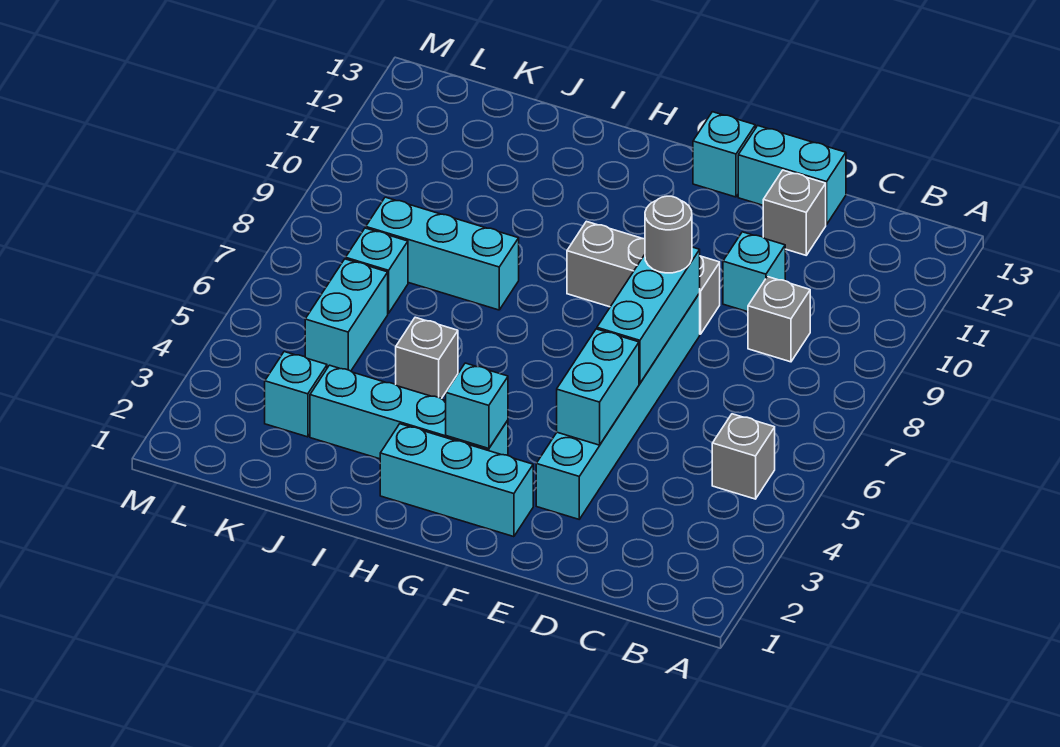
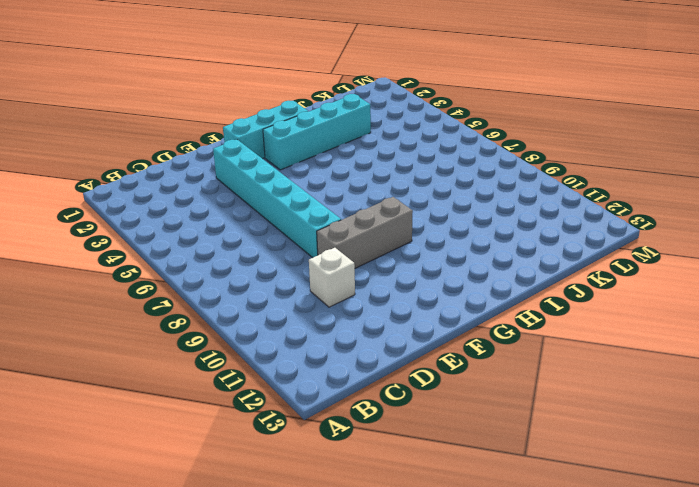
white brick D10 level 1 -> cyan brick D10 level 1
none -> grey brick B5 level 1
none -> grey brick C9 level 1
none -> grey brick D12 level 1

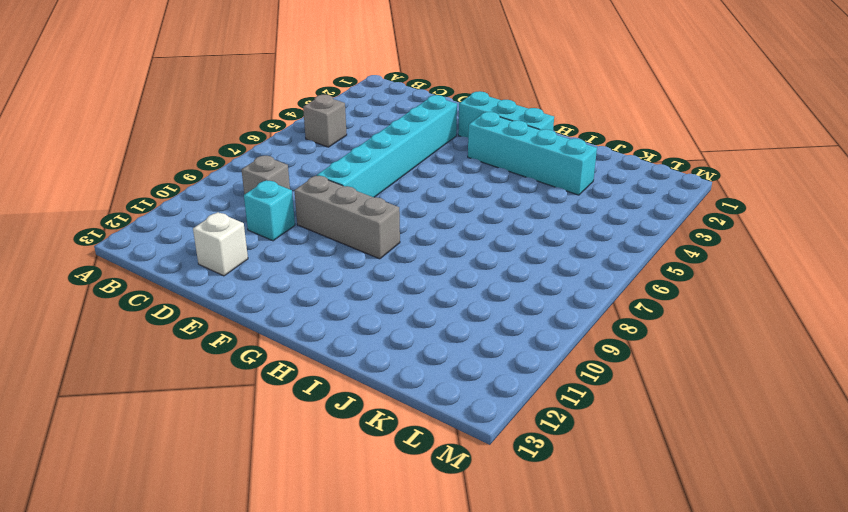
white brick D12 level 1 -> grey brick D12 level 1
none -> cyan brick D13:E13 level 1
none -> cyan brick F13 level 1
none -> grey brick I5 level 1

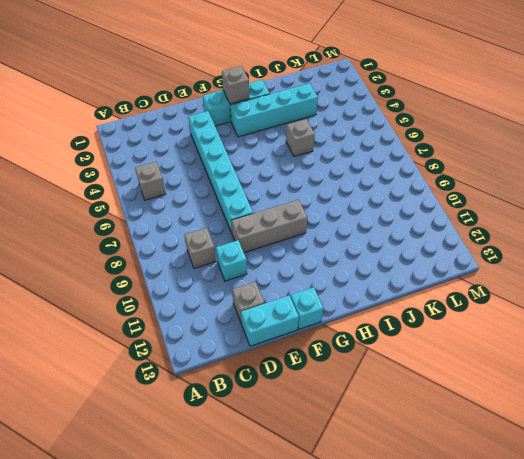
grey brick G2 level 2 -> none
none -> cyan brick I8:K8 level 1
none -> cyan brick K3 level 1
none -> cyan brick K5:K6 level 1

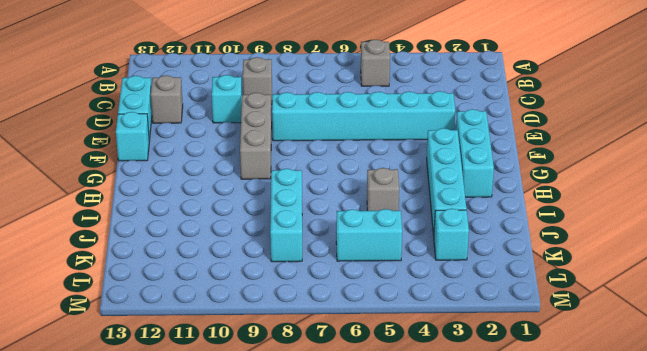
none -> cyan brick K7 level 1
none -> cyan brick E4:E5 level 2
none -> cyan brick E6:E8 level 2

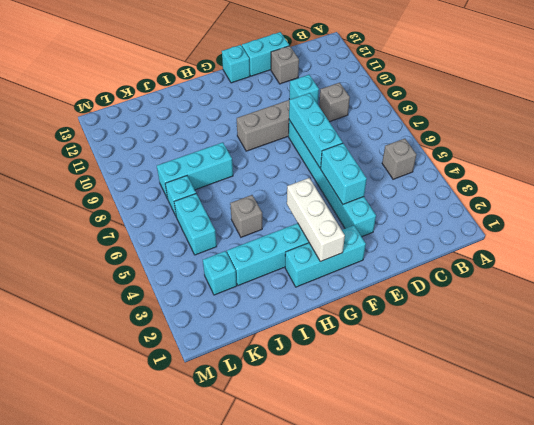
white brick G2:G4 level 2 -> cyan brick G3 level 2
none -> grey round brick E8 level 3

